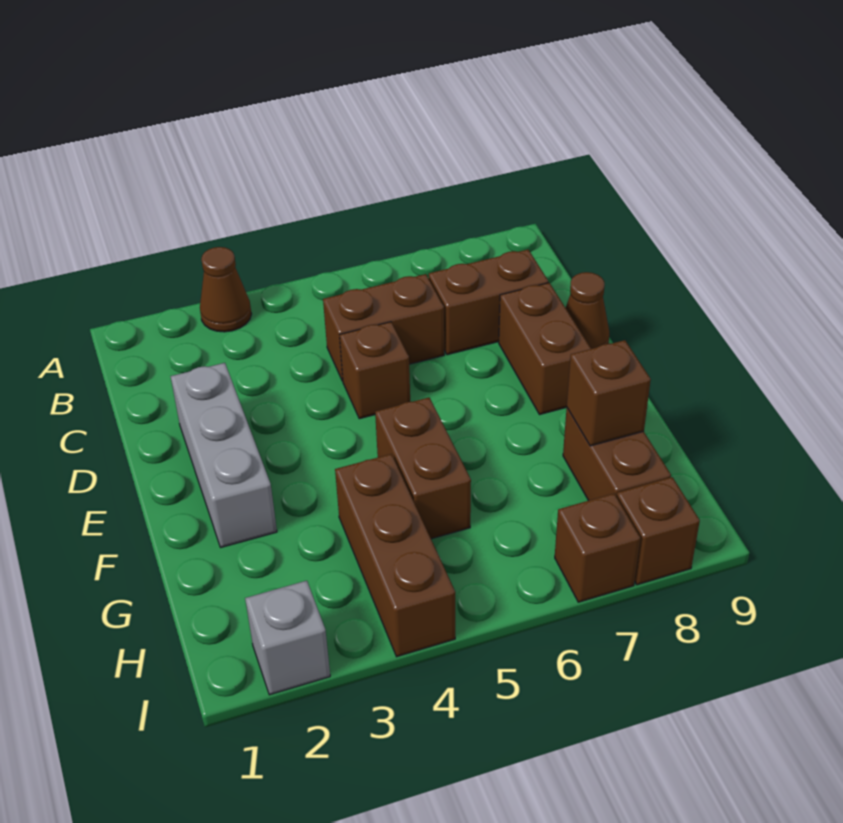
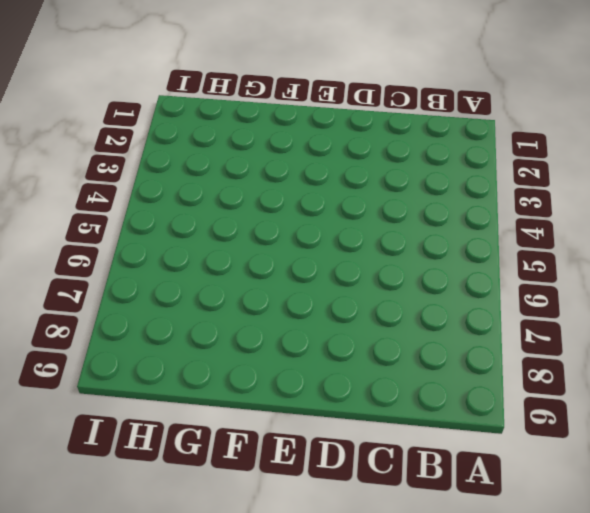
none -> brown cone A3 level 1
none -> brown brick C5:C6 level 1
none -> brown brick C7:C8 level 1

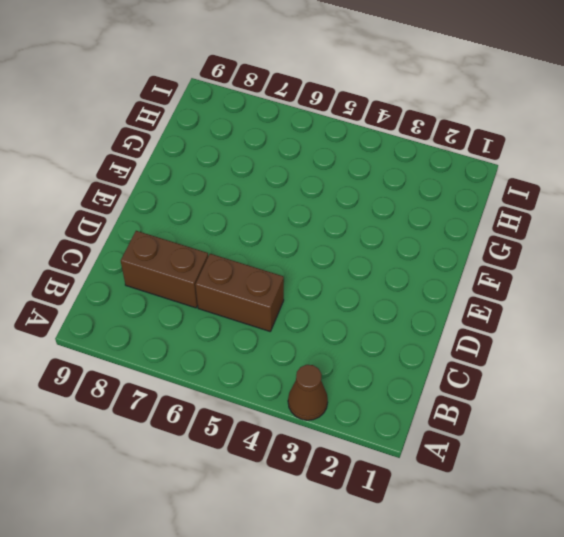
none -> grey brick D2:F2 level 1
none -> brown brick D5 level 1
none -> brown brick D8:E8 level 1

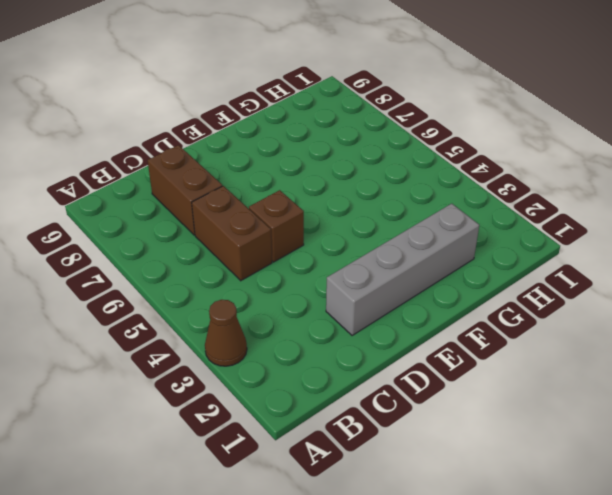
grey brick D2:G2 level 1 -> grey brick D2:F2 level 1
none -> brown brick D8:E8 level 1
none -> brown cone D9 level 1
none -> brown brick F5:G5 level 1

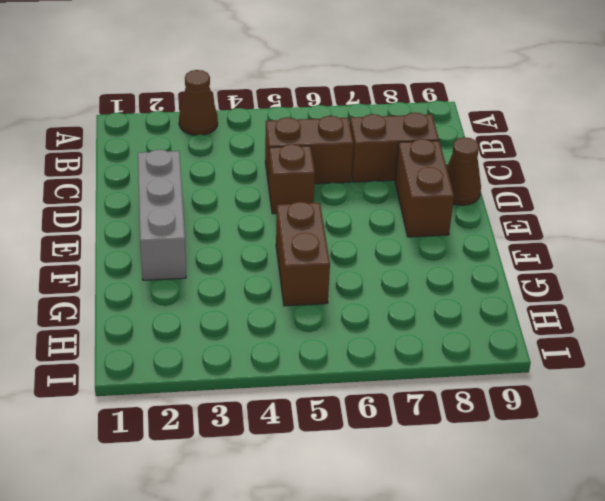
none -> brown brick G4:I4 level 1
none -> brown brick G8:H8 level 1
none -> grey brick I2 level 1

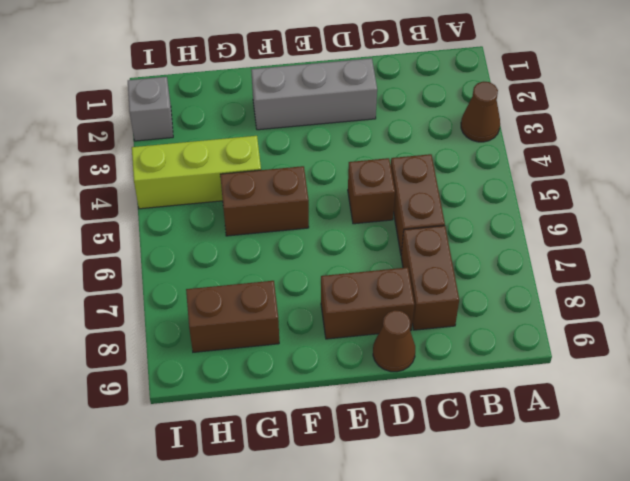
lime brick G4:I4 level 1 -> brown brick G4:I4 level 1
none -> brown brick I7 level 1
none -> brown brick I8 level 1
none -> brown brick G8 level 2

